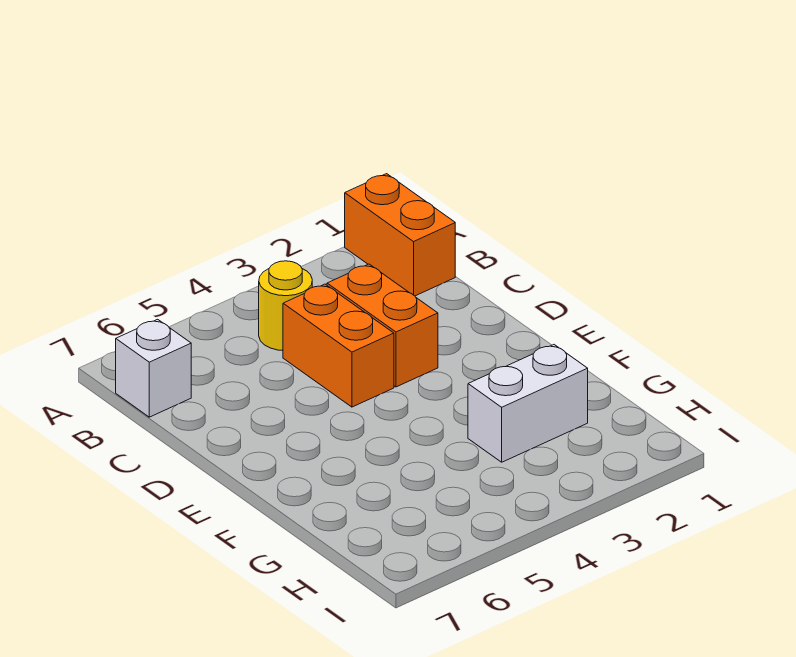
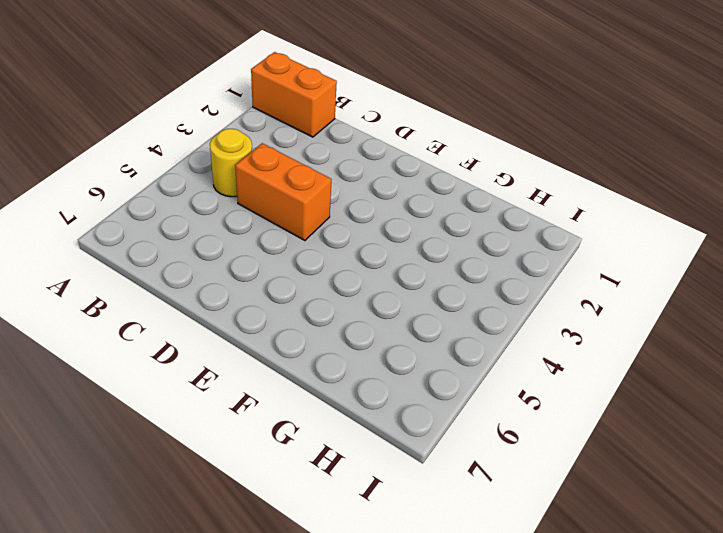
none -> white brick B7 level 1
none -> orange brick C3:D3 level 1

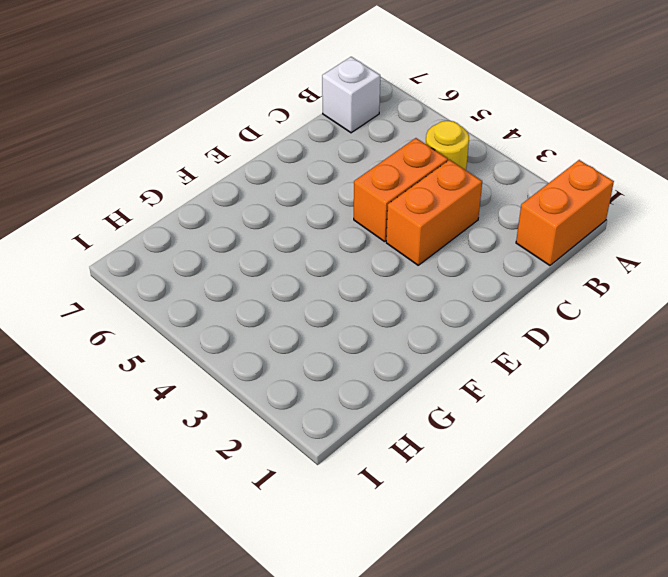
none -> white brick G2:G3 level 1

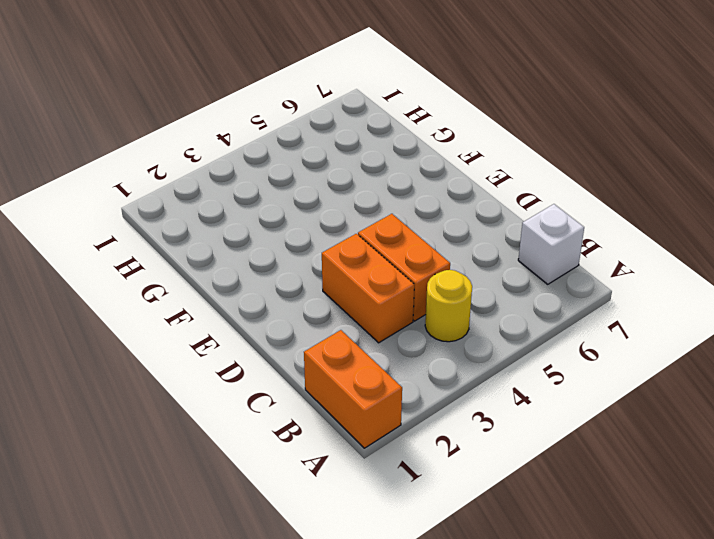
none -> white brick G2:G3 level 1

